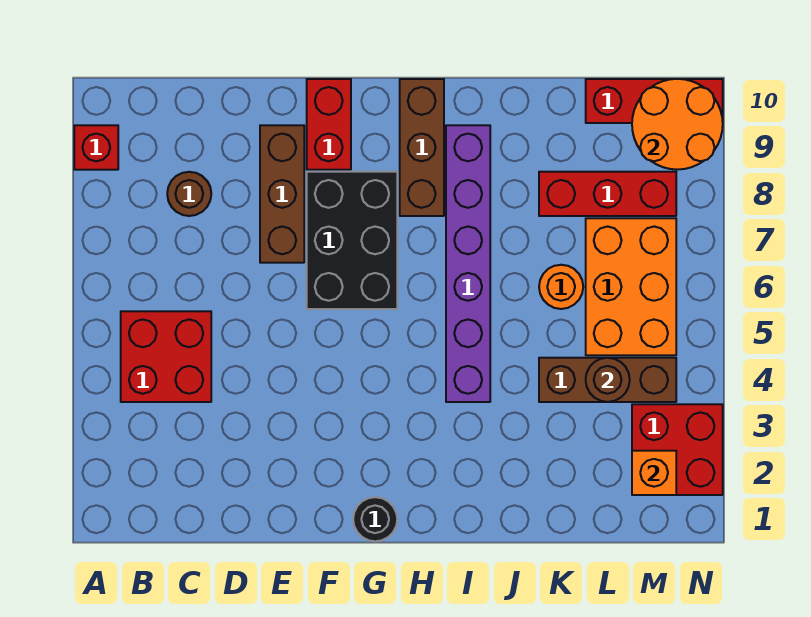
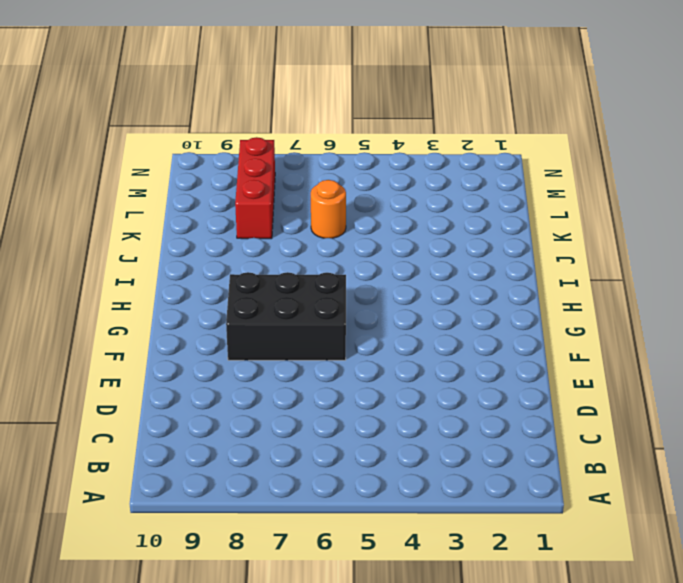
none -> red brick A9 level 1
none -> red brick B4:C5 level 1
none -> brown round brick C8 level 1

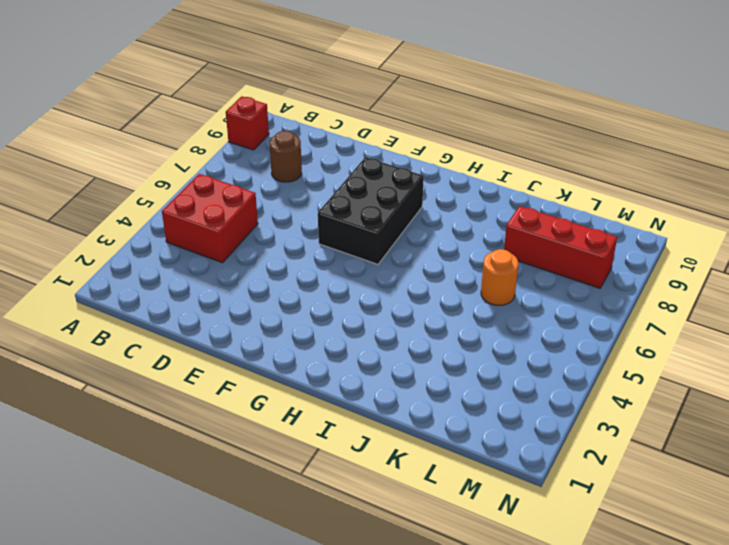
none -> brown brick E7:E9 level 1
none -> red brick F9:F10 level 1
none -> black round brick G1 level 1

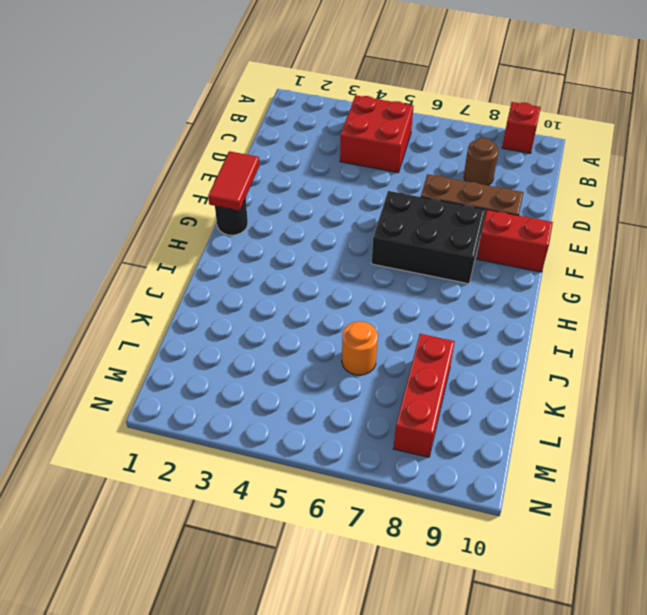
red tile F1:G1 level 2 -> none
none -> brown brick H8:H10 level 1
none -> purple brick I4:I9 level 1
none -> brown brick K4:M4 level 1

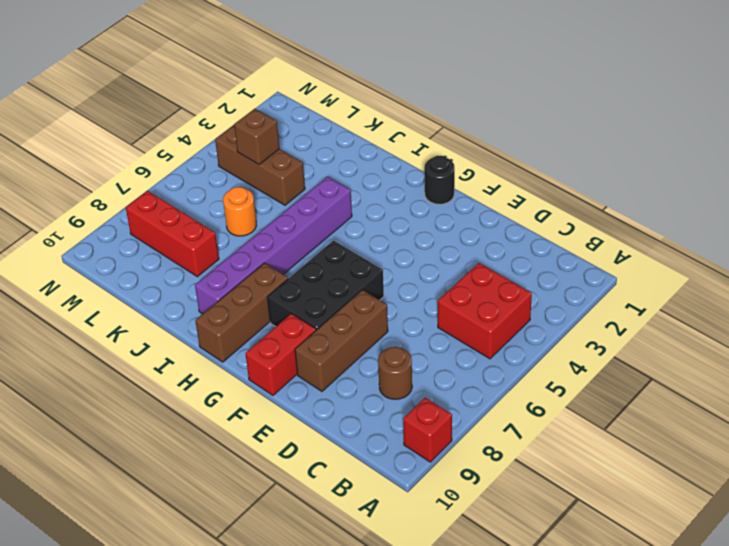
brown brick L4 level 2 -> brown round brick L4 level 2
none -> orange brick L5:M7 level 1
none -> red brick L10:N10 level 1
none -> red brick M2:N3 level 1

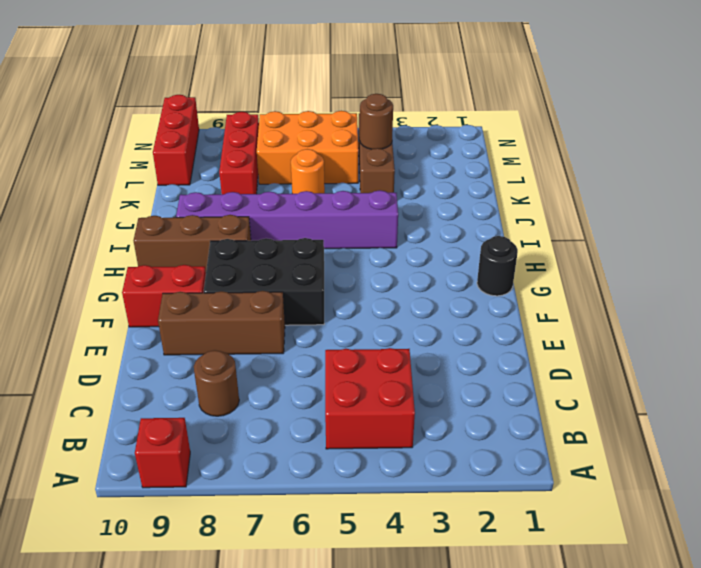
none -> red brick M2:N3 level 1
none -> orange brick M2 level 2
none -> orange round brick M9:N10 level 2

